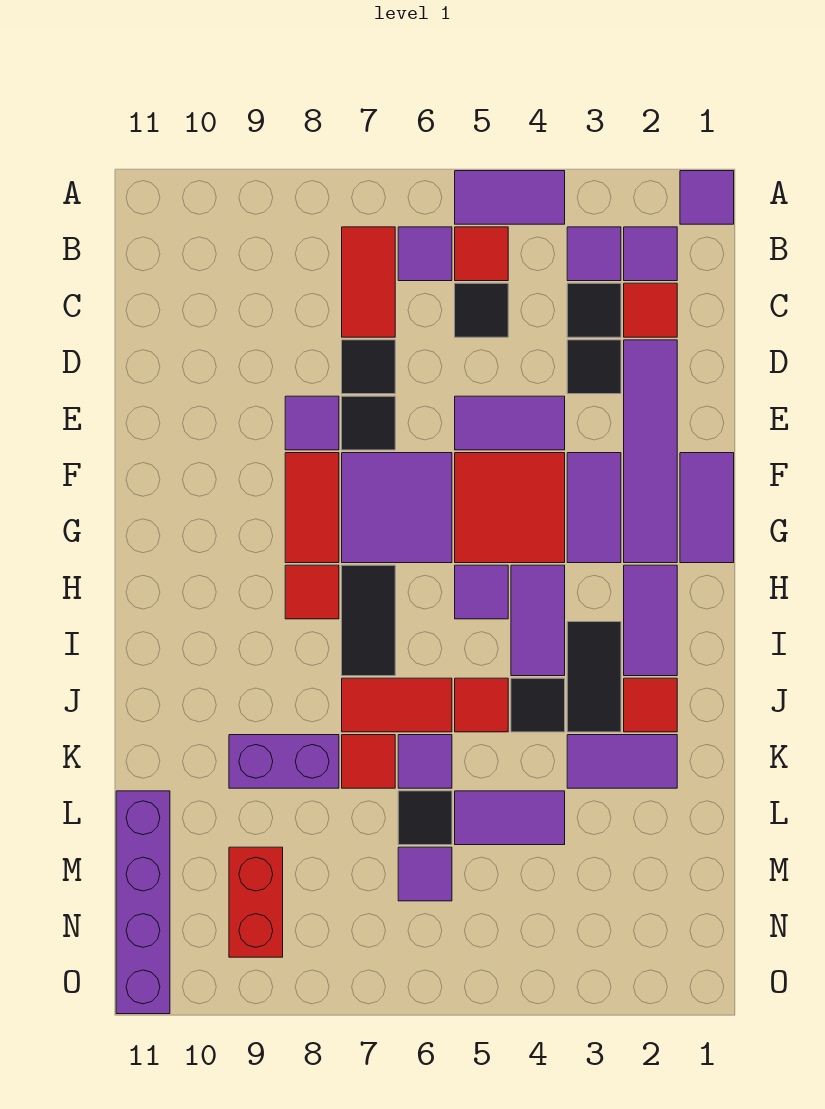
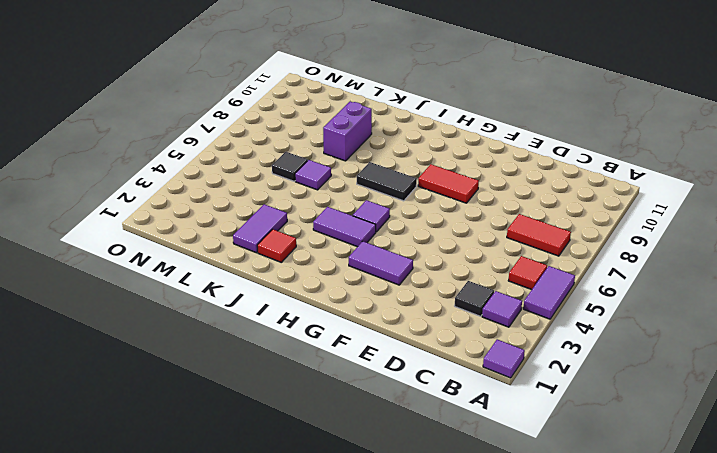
none -> purple tile B2 level 1
none -> purple tile B6 level 1
none -> red tile C2 level 1
none -> black tile C5 level 1

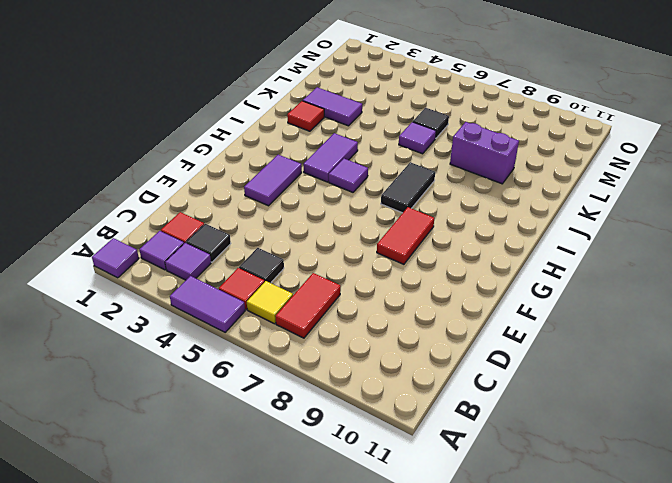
yellow tile B6 level 1 -> purple tile B6 level 1
none -> purple tile D2:G2 level 1
none -> black tile D3 level 1
none -> black tile D7 level 1
none -> purple tile E4:E5 level 1

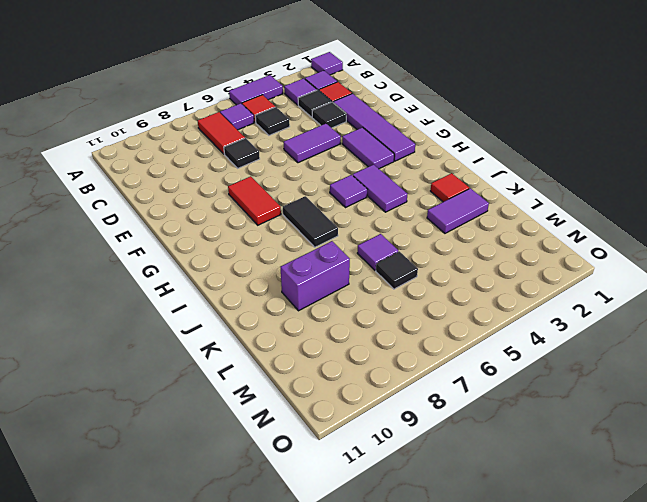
none -> black tile E7 level 1
none -> purple tile E8 level 1
none -> purple tile F1:G1 level 1
none -> red tile F4:G5 level 1

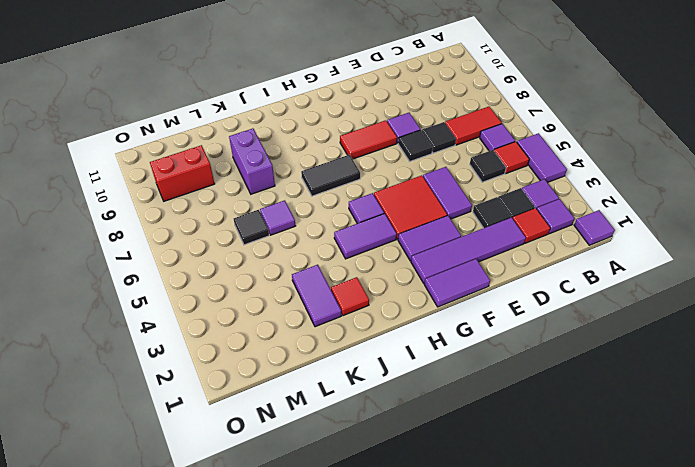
none -> purple tile F6:G7 level 1
none -> purple tile H2:I2 level 1
none -> red tile H8 level 1
none -> black tile I3:J3 level 1

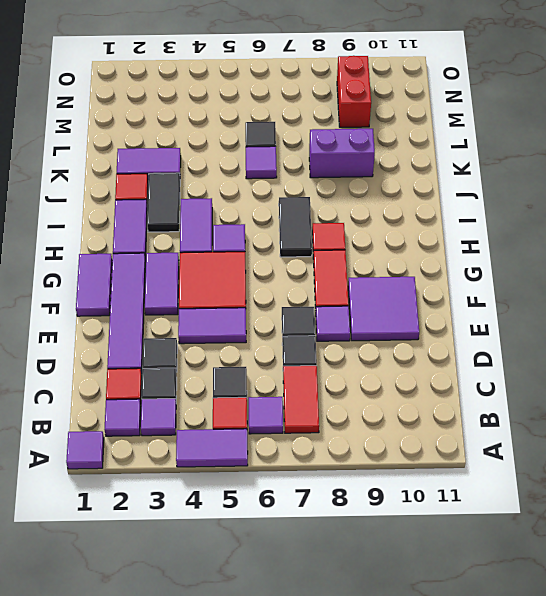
purple tile E9:F10 level 1 -> purple tile F6:G7 level 1
none -> black tile J4 level 1
none -> red tile J5 level 1
none -> red tile J6:J7 level 1
none -> red tile K7 level 1

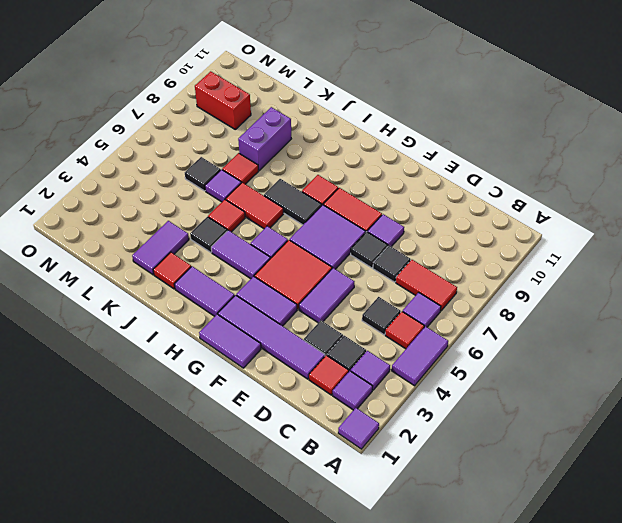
red tile I6:J6 level 1 -> red tile J6:J7 level 1
none -> black tile I3:J3 level 1
none -> purple tile L4:L5 level 1
none -> purple brick L11:O11 level 1
none -> purple tile M6 level 1

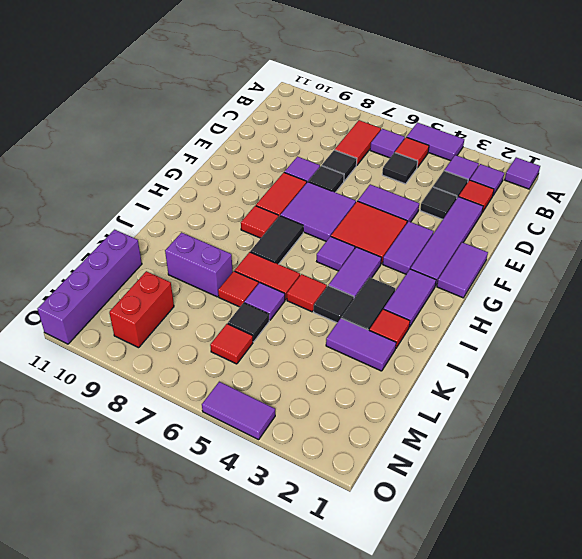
red tile M6 level 1 -> purple tile M6 level 1
purple tile O4:O5 level 1 -> purple tile L4:L5 level 1

